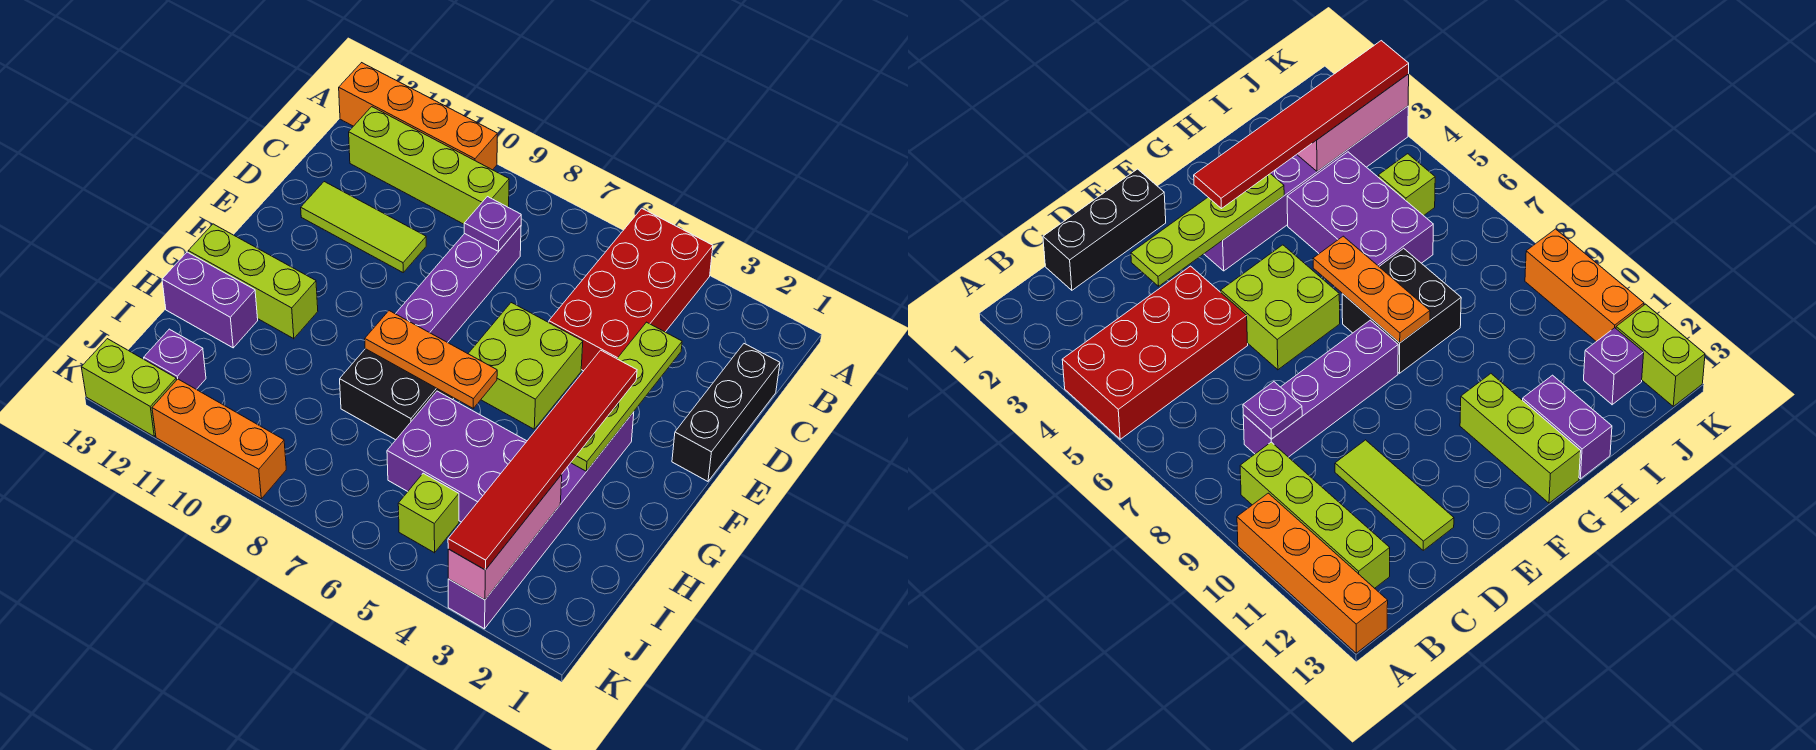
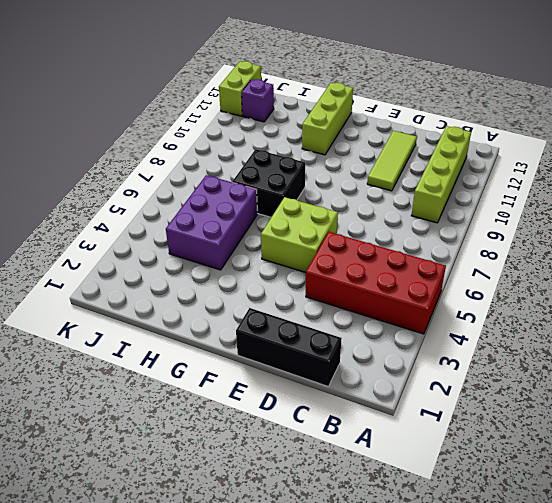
none -> orange brick A10:A13 level 1
none -> purple brick C8:F8 level 1
none -> purple brick F3:K3 level 1

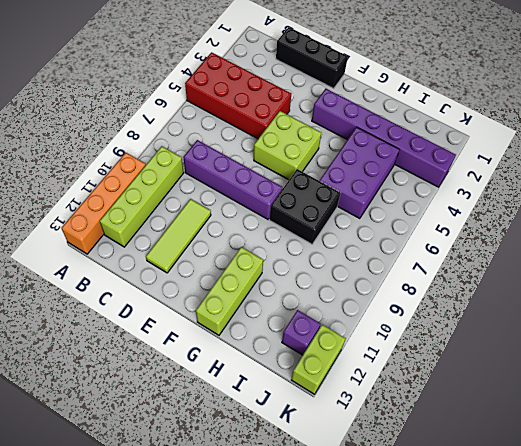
none -> purple brick H12:H13 level 1
none -> lime brick J5 level 1
none -> orange brick K9:K11 level 1

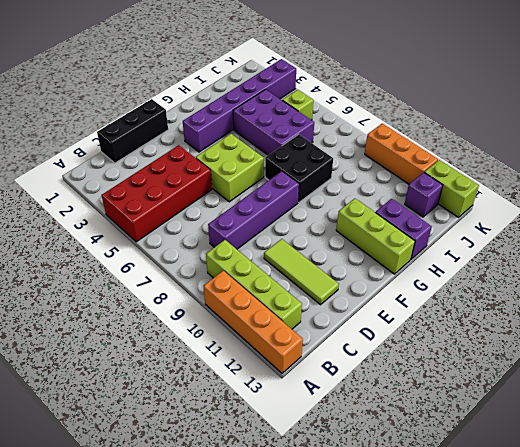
none -> purple plate C8 level 2
none -> lime plate D3:G3 level 2
none -> orange plate G6:G8 level 2

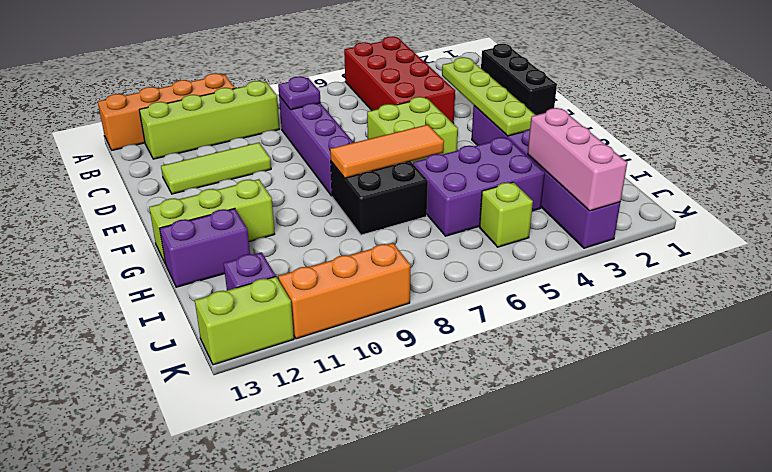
orange tile G6:G8 level 2 -> orange plate G6:G8 level 2
none -> red tile F3:K3 level 3

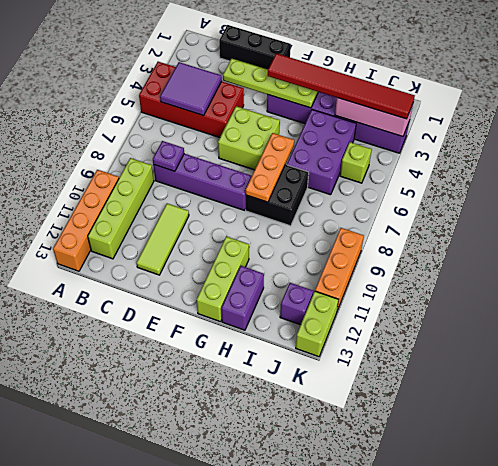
purple tile B4:C5 level 2 -> none

